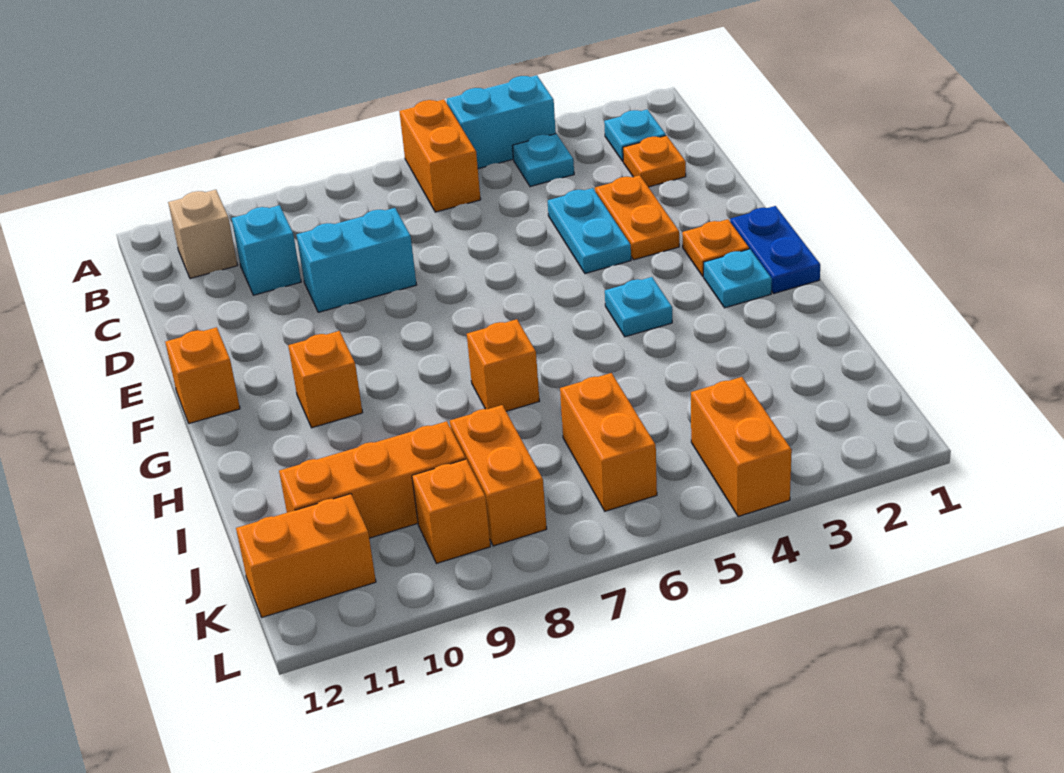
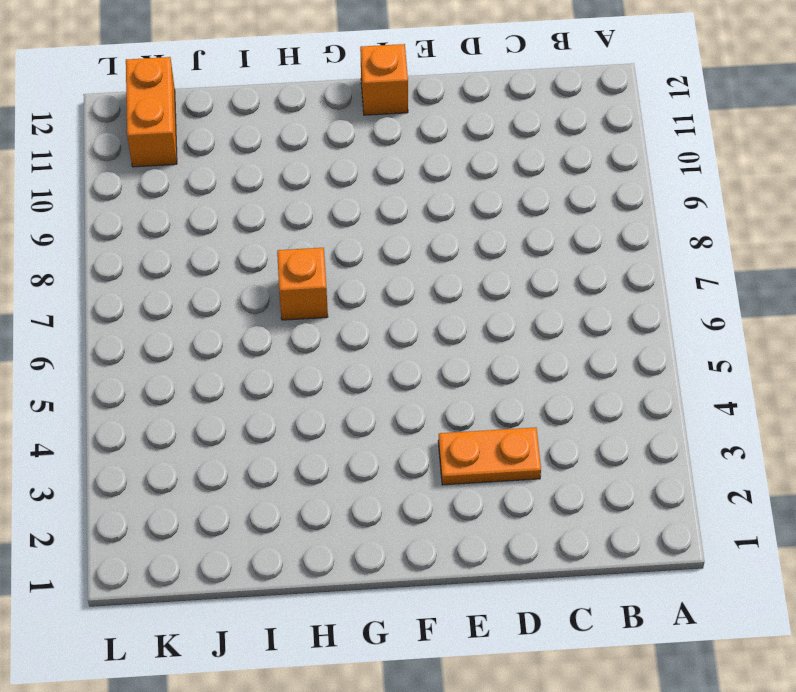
none -> cyan brick A4:A5 level 1
none -> orange brick A6:B6 level 1
none -> cyan plate B2 level 1

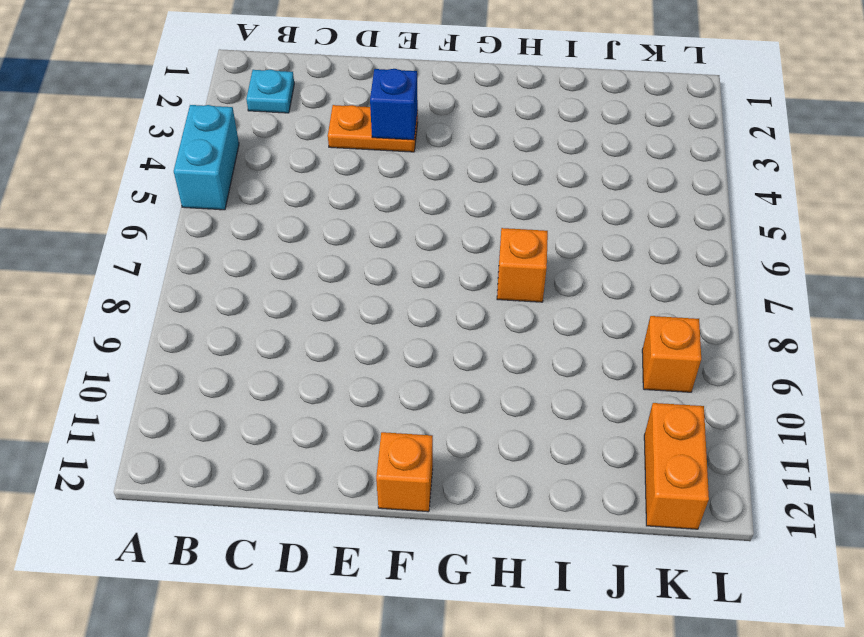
blue brick E3 level 2 -> none
none -> orange brick A6:B6 level 1
none -> cyan plate B4 level 1
none -> tan brick B11 level 1

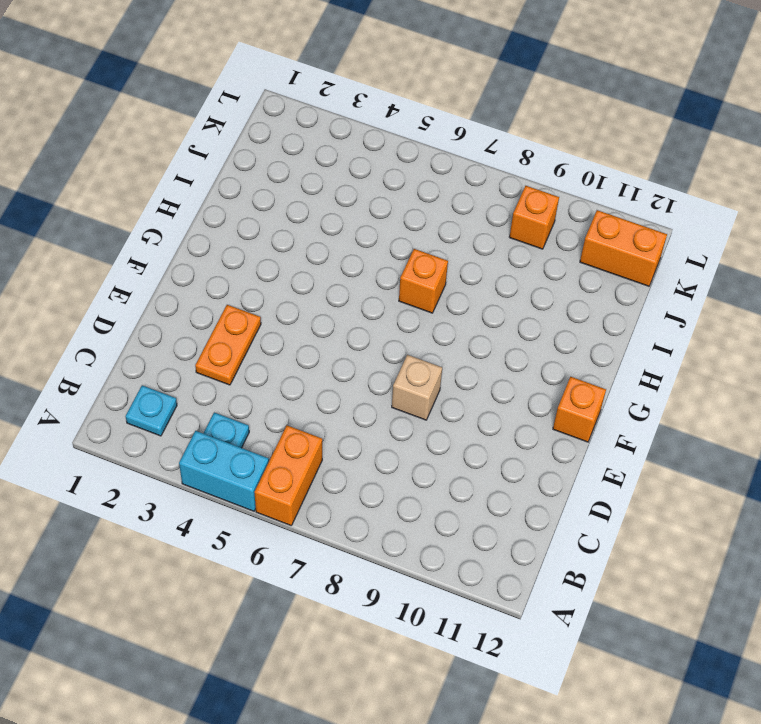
tan brick E8 level 1 -> tan brick B11 level 1
none -> orange plate C2 level 1
none -> cyan brick C10 level 1
none -> cyan plate D4:E4 level 1

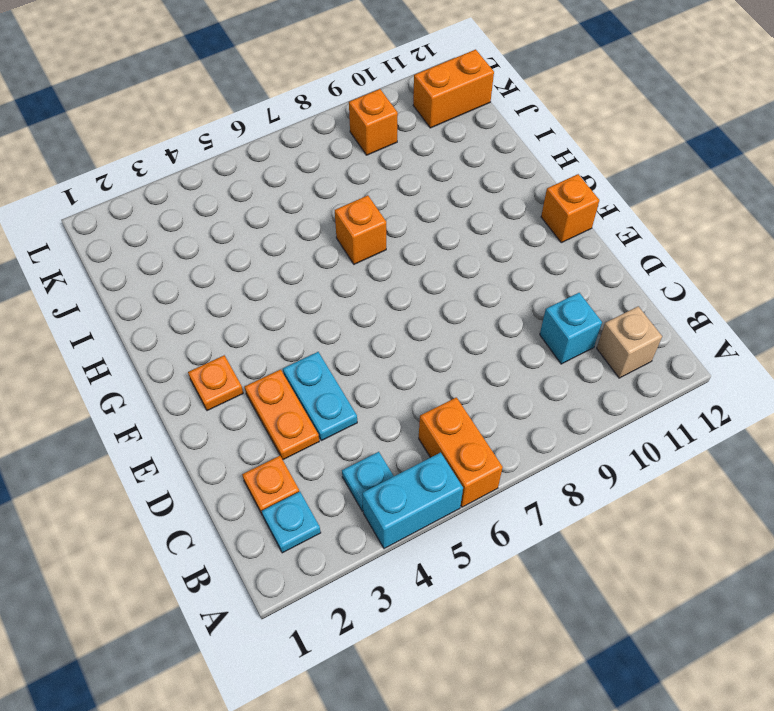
none -> cyan brick D8:D9 level 1
none -> blue plate F1:G1 level 1
none -> cyan plate G2 level 1

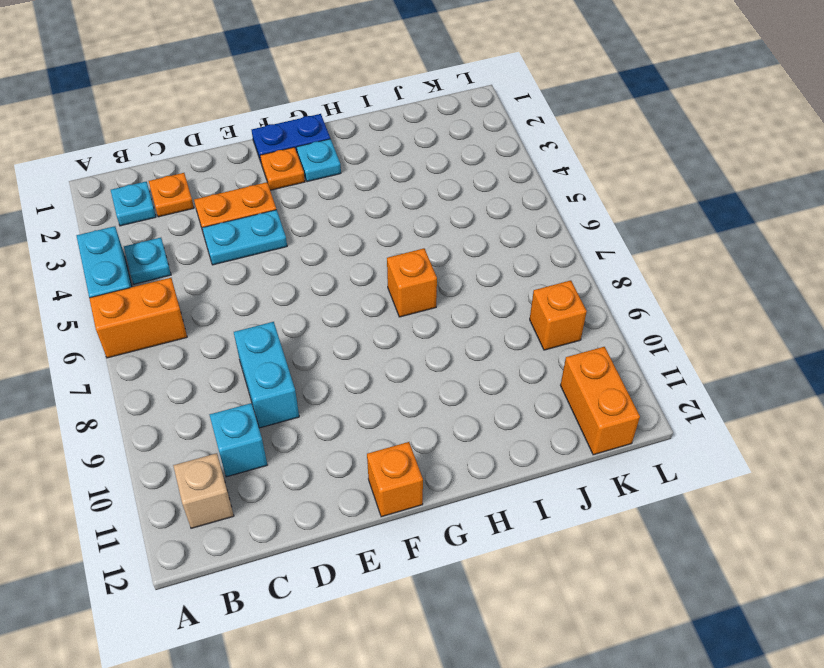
none -> cyan plate G4 level 1
none -> orange brick G10 level 1
none -> orange brick J6:K6 level 1

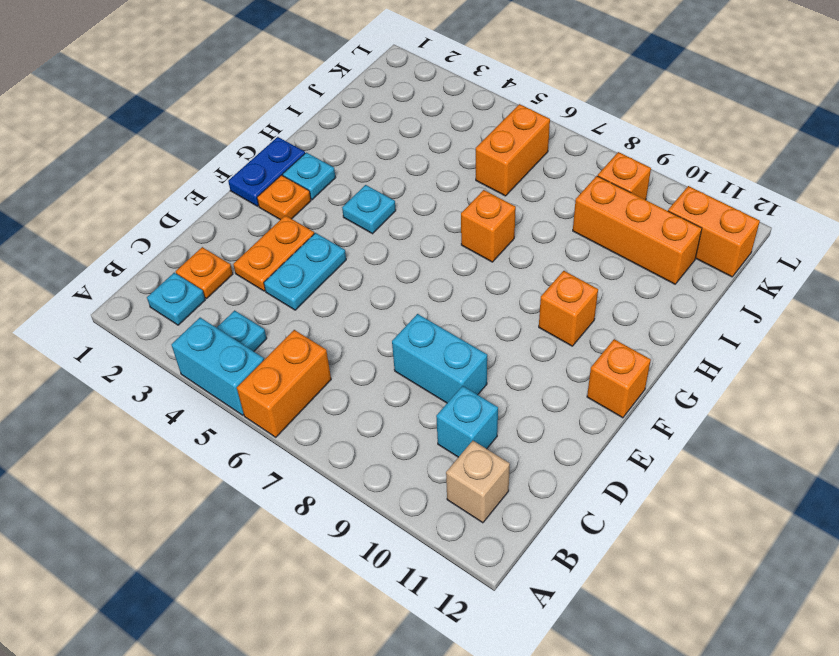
none -> orange brick J8:K8 level 1
none -> orange brick K4:L4 level 1

